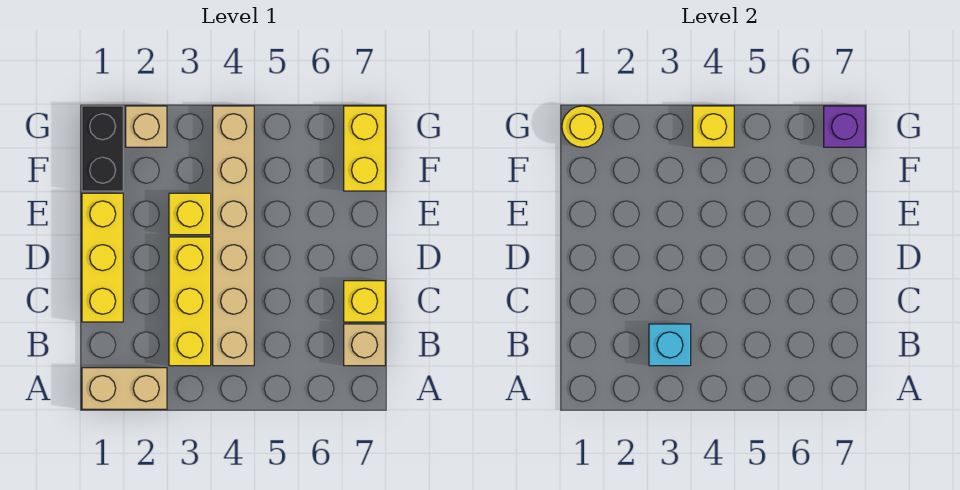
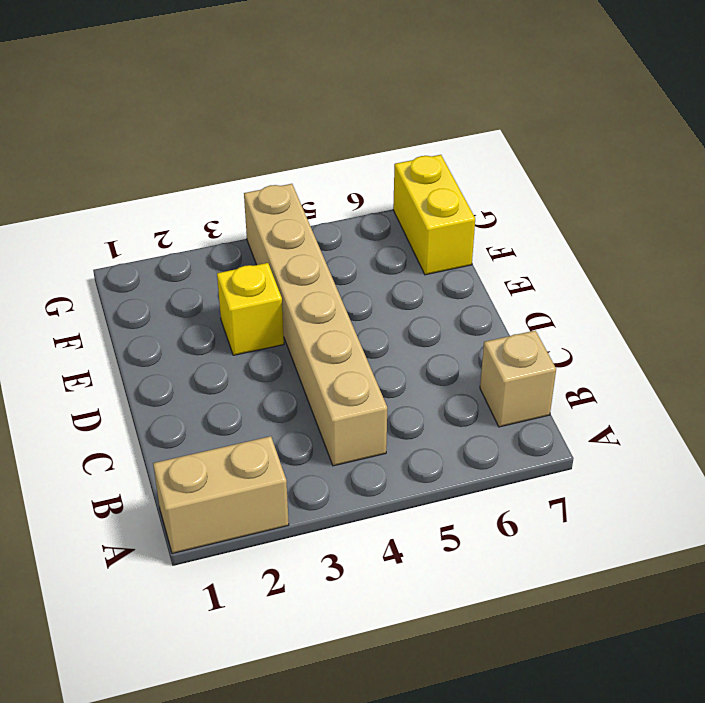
none -> yellow brick B3:D3 level 1
none -> yellow brick C1:E1 level 1
none -> yellow brick C7 level 1

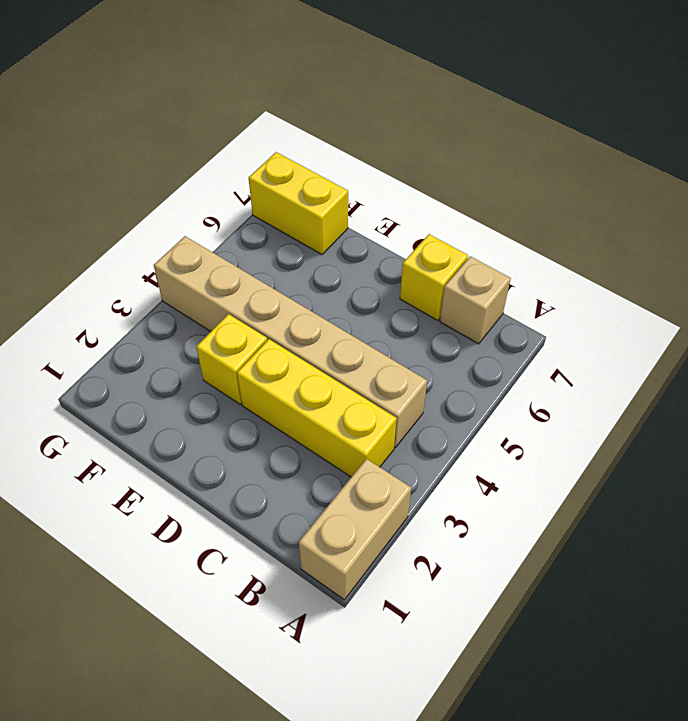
none -> yellow brick C1:E1 level 1
none -> black brick F1:G1 level 1
none -> tan brick G2 level 1

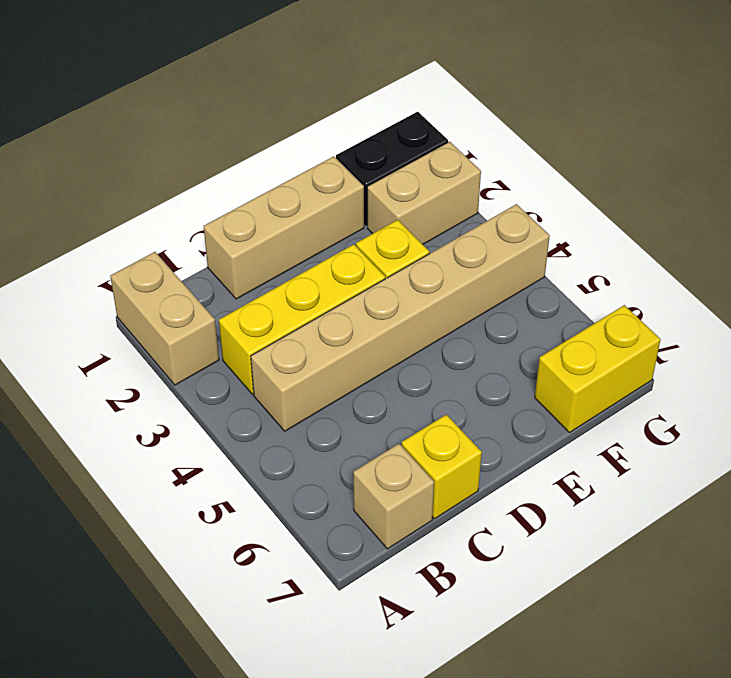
tan brick C1:E1 level 1 -> yellow brick C1:E1 level 1
tan brick F2:G2 level 1 -> tan brick G2 level 1
none -> cyan brick B3 level 2
none -> yellow round brick G1 level 2
none -> yellow brick G4 level 2

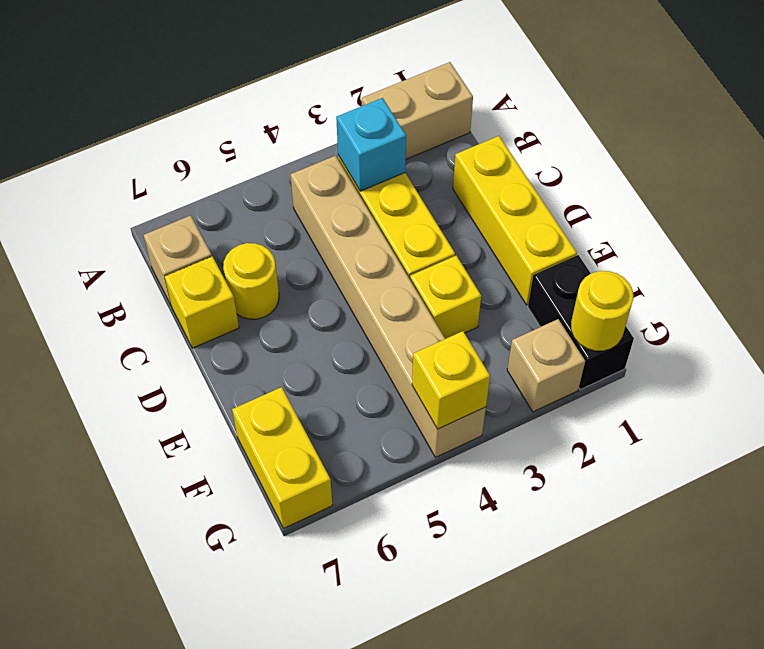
yellow round brick C6 level 1 -> none
none -> purple brick G7 level 2

